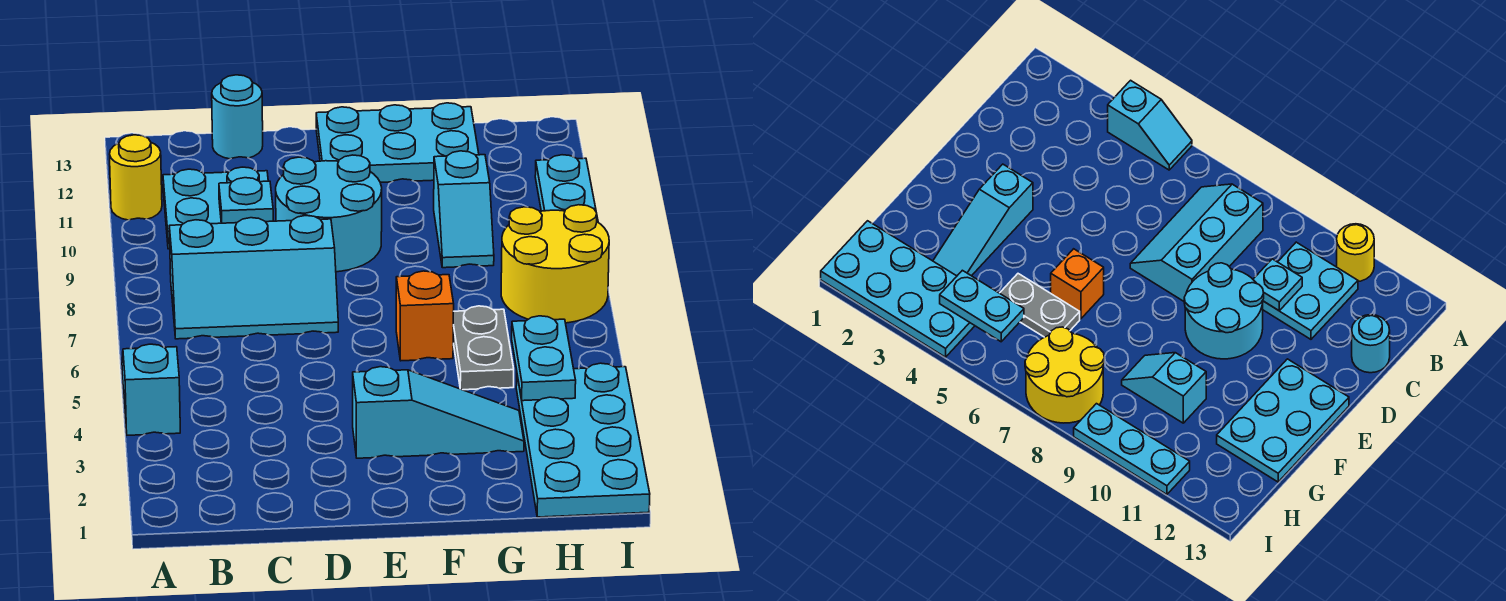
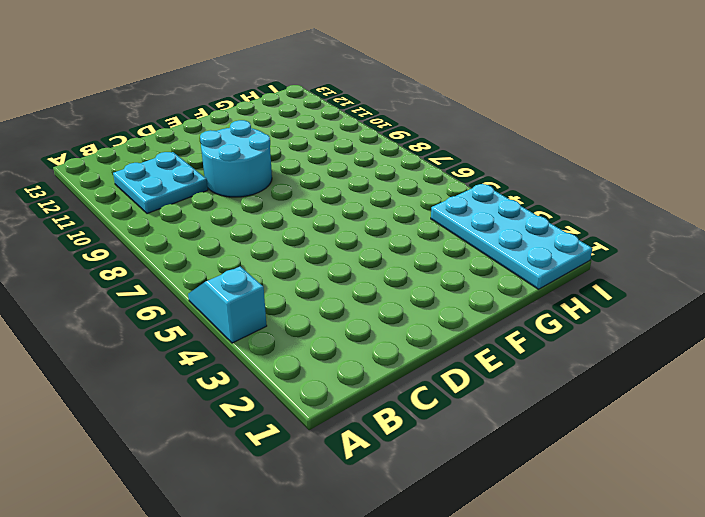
none -> yellow round brick A11 level 1
none -> cyan slope B7:D8 level 1 top 8
none -> cyan round brick C13 level 1

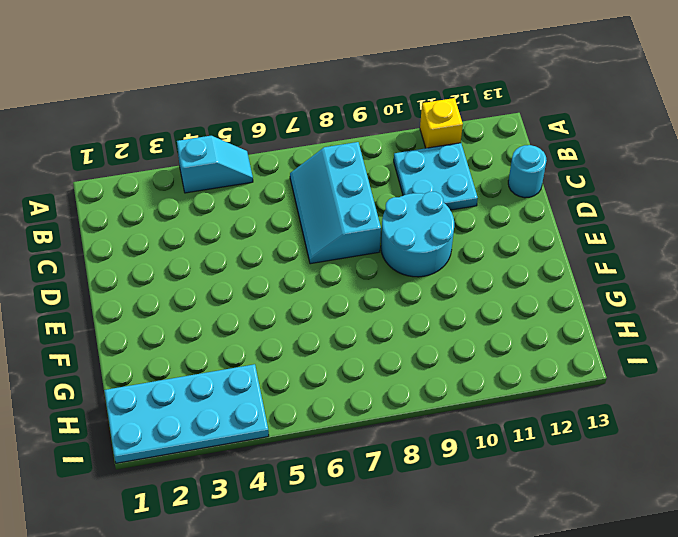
yellow brick A11 level 1 -> yellow round brick A11 level 1
none -> cyan slope E3:G3 level 1 top E
none -> cyan plate E12:G13 level 1
none -> orange brick F6 level 1

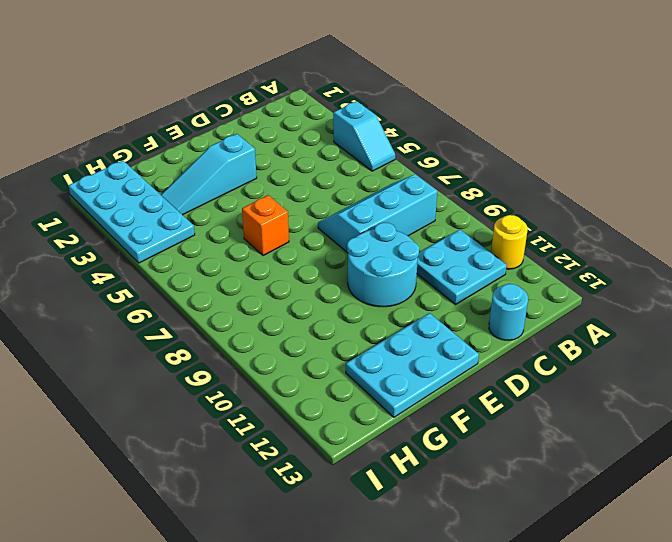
none -> grey plate G5:G6 level 1
none -> cyan slope G9:G10 level 1 top 10
none -> yellow round brick H7:I8 level 1

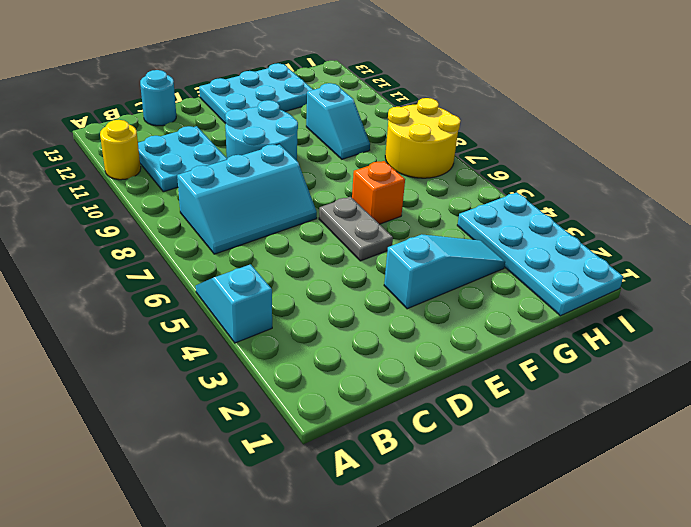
grey plate E5:E6 level 1 -> grey plate G5:G6 level 1
none -> cyan plate I9:I11 level 1
none -> cyan plate C10 level 2
none -> cyan plate H4:H5 level 2

